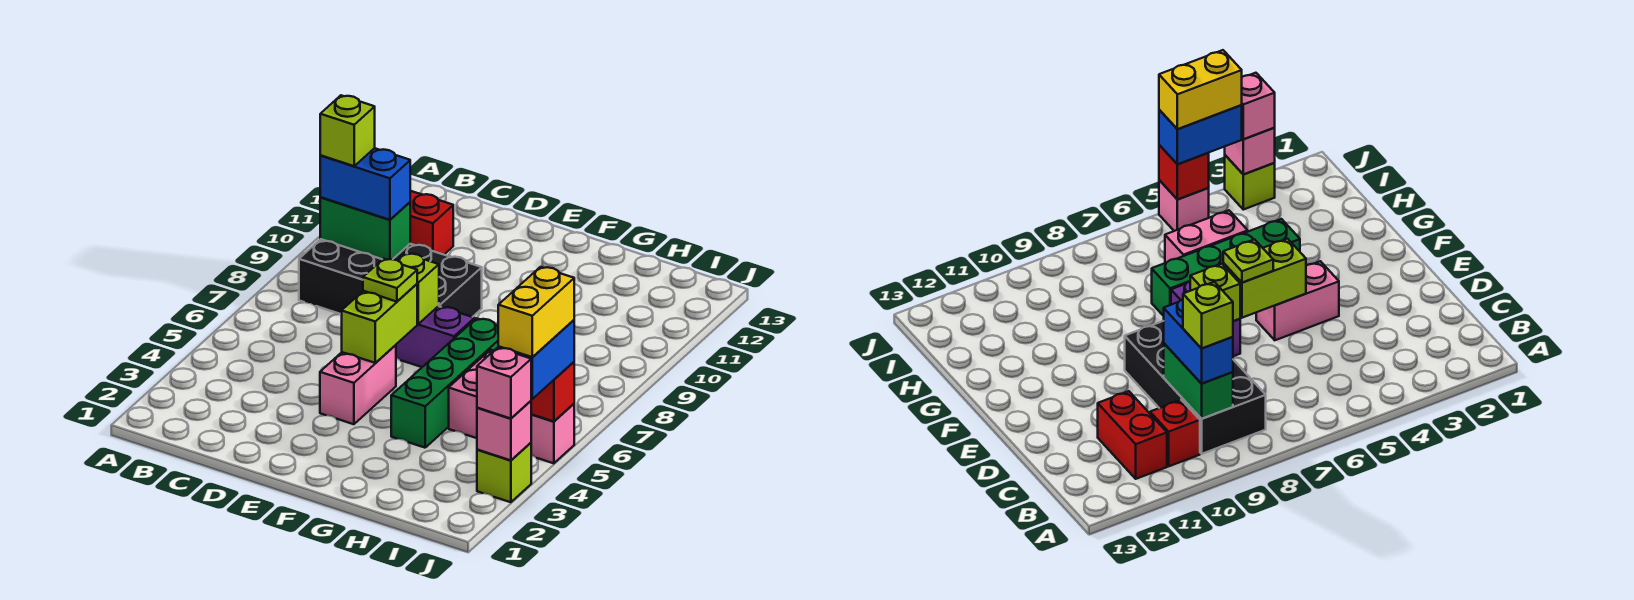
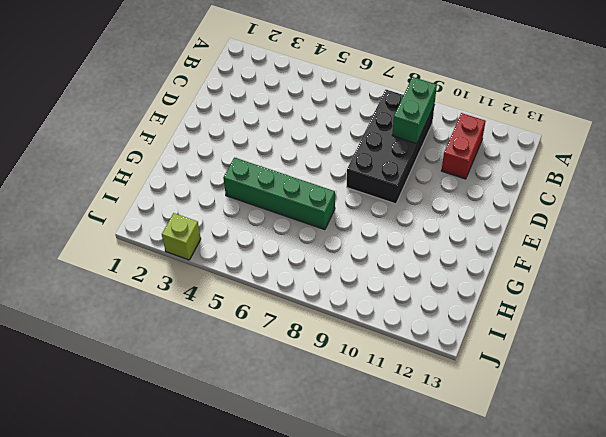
none -> red brick B10 level 1
none -> pink brick E4:E5 level 1
none -> purple brick E7:F7 level 1

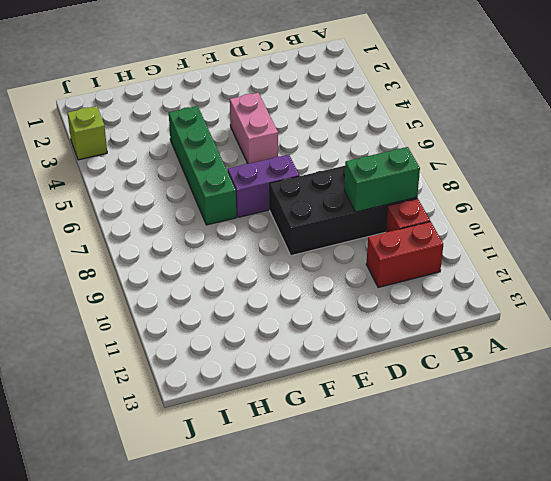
none -> pink brick H5:H6 level 1
none -> pink brick J5 level 1
none -> lime brick E5:E6 level 2

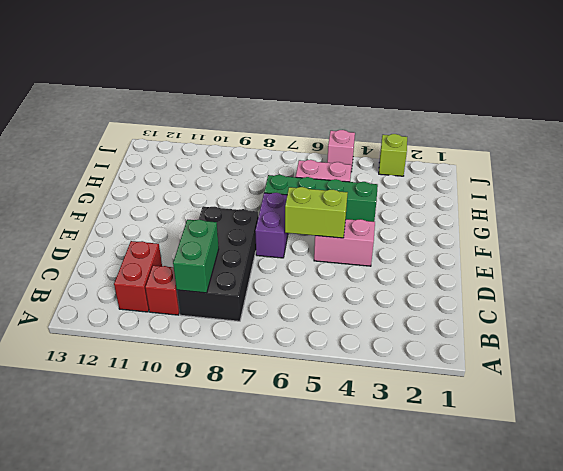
none -> lime brick E7 level 2
none -> pink brick J3 level 2
none -> red brick J5 level 2

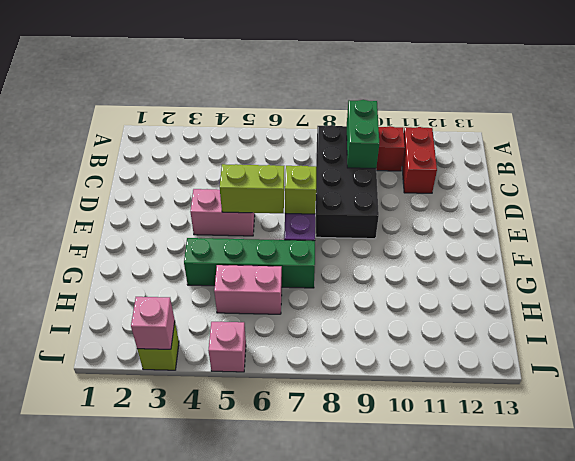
none -> red brick J5 level 2
none -> blue brick B9:C9 level 3
none -> lime plate E6 level 3

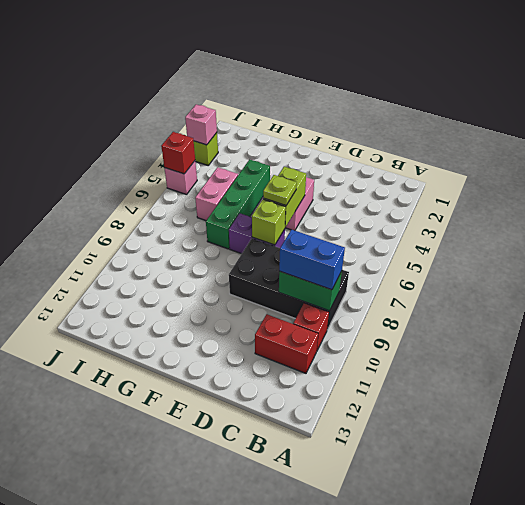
none -> pink brick J3 level 3
none -> blue brick J4:J5 level 3
none -> lime brick B9 level 4

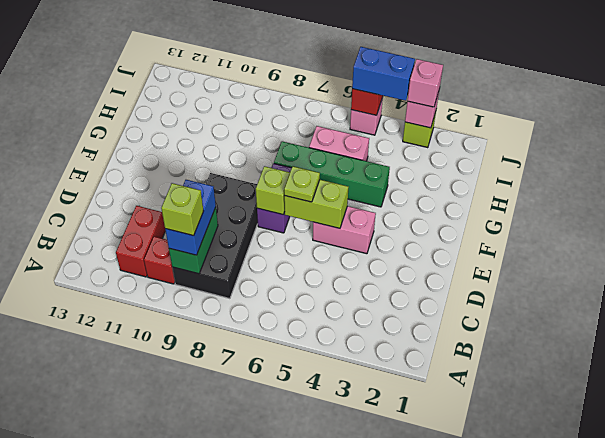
none -> yellow brick J4:J5 level 4

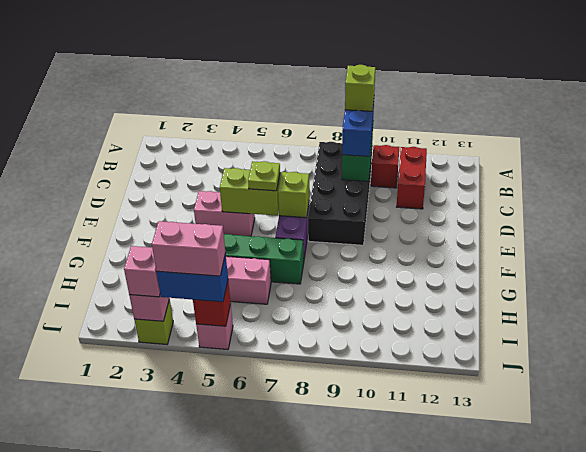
pink brick J4:J5 level 4 -> yellow brick J4:J5 level 4

